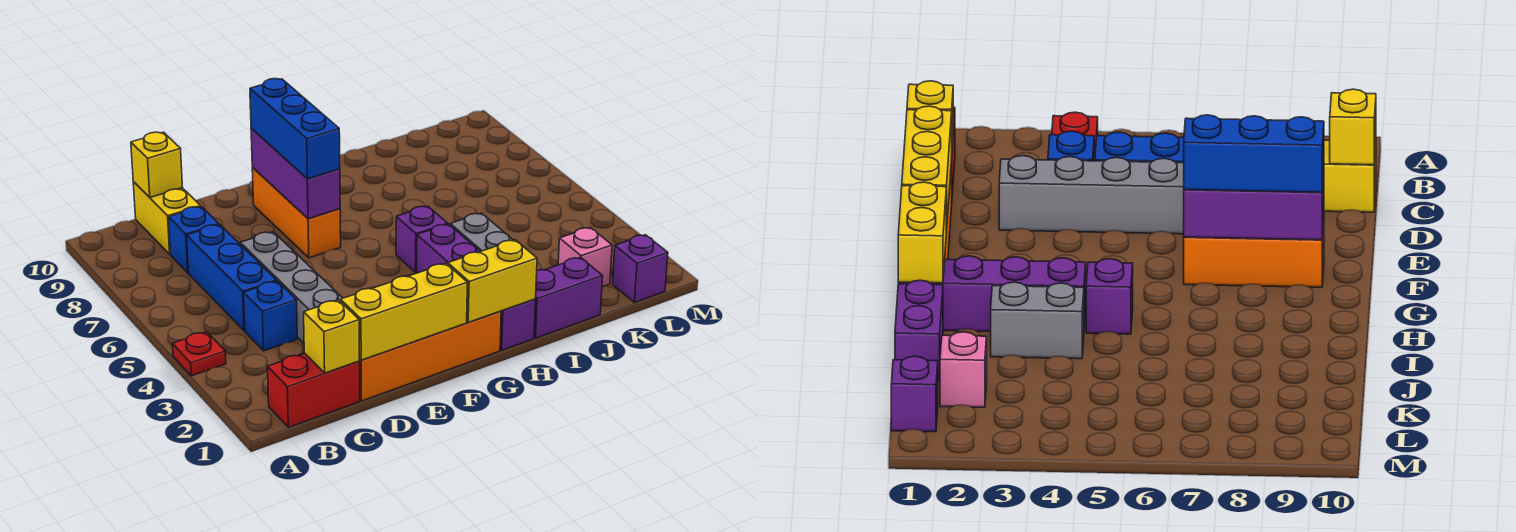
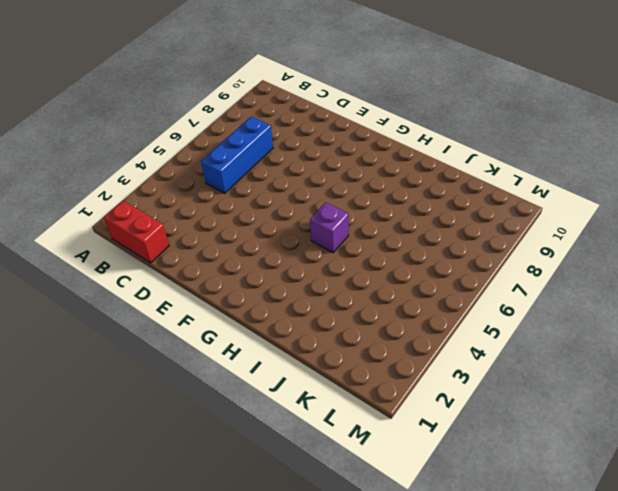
none -> red plate A4 level 1
none -> blue brick C4 level 1
none -> blue brick C8 level 1

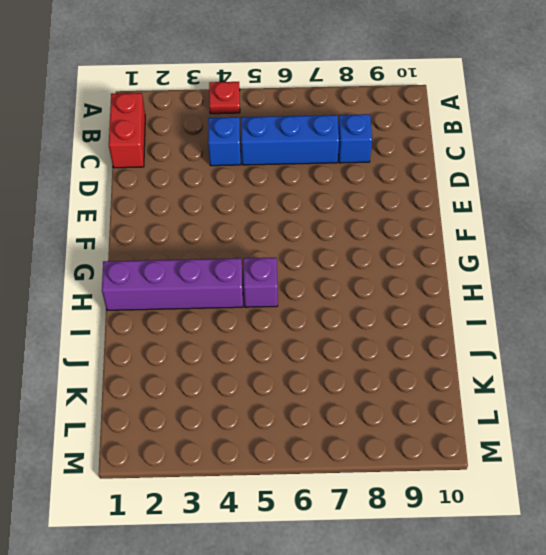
none -> yellow brick C9:C10 level 1
none -> orange brick D1:G1 level 1
none -> grey brick D3:D6 level 1

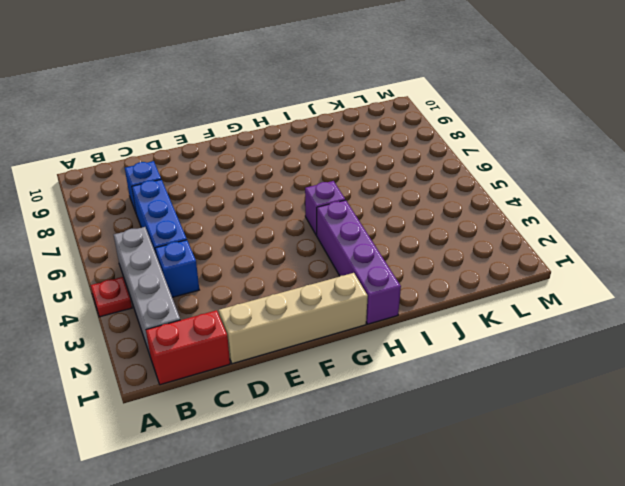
grey brick B2:B5 level 1 -> grey brick D3:D6 level 1
tan brick D1:G1 level 1 -> orange brick D1:G1 level 1
none -> yellow brick C9:C10 level 1
none -> orange brick F7:F9 level 1
none -> purple brick I1:J1 level 1

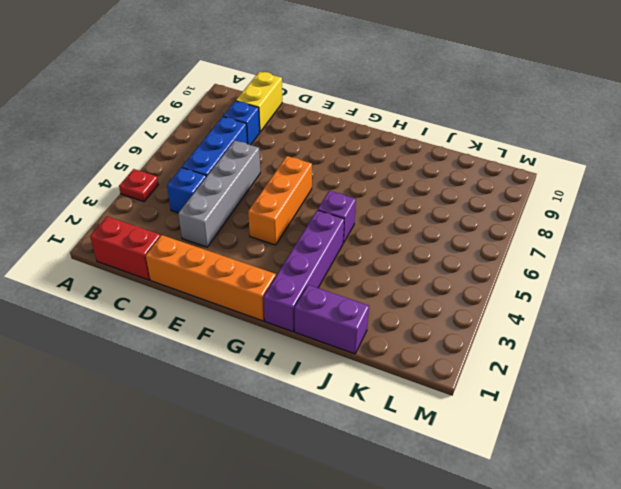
orange brick F4:F6 level 1 -> orange brick F7:F9 level 1
none -> grey brick I3:I4 level 1
none -> pink brick K2 level 1
none -> purple brick L1 level 1

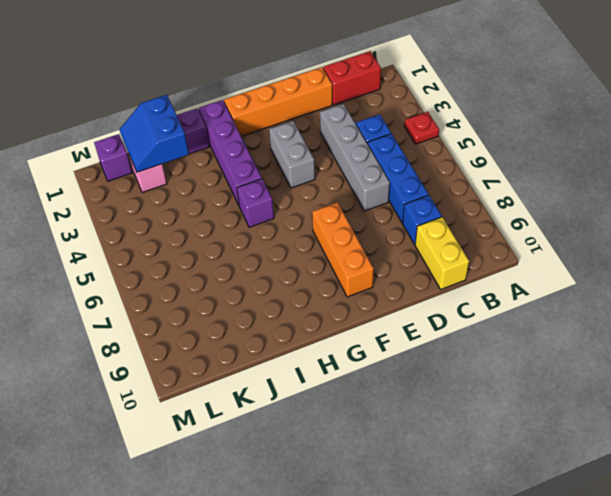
grey brick F3:F4 level 1 -> grey brick I3:I4 level 1
blue slope J1:K2 level 2 top J -> none
none -> yellow brick C1 level 2
none -> yellow brick C10 level 2
none -> yellow brick D1:F1 level 2

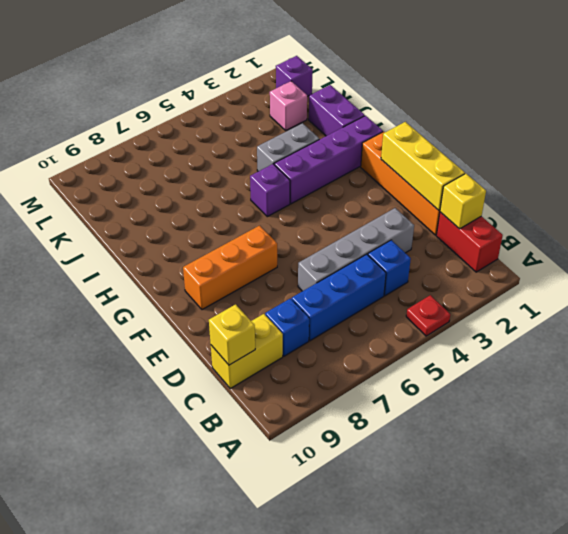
none -> purple brick F7:F9 level 2
none -> yellow brick G1:H1 level 2
none -> blue brick F7:F9 level 3

